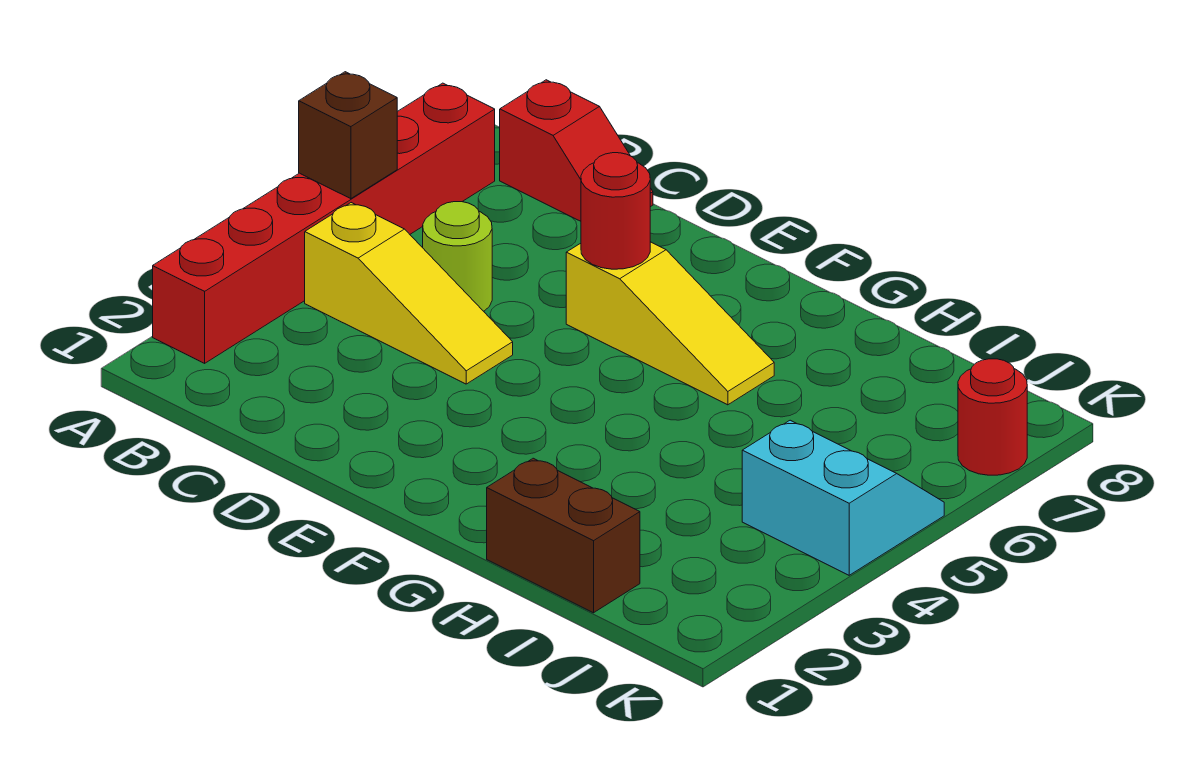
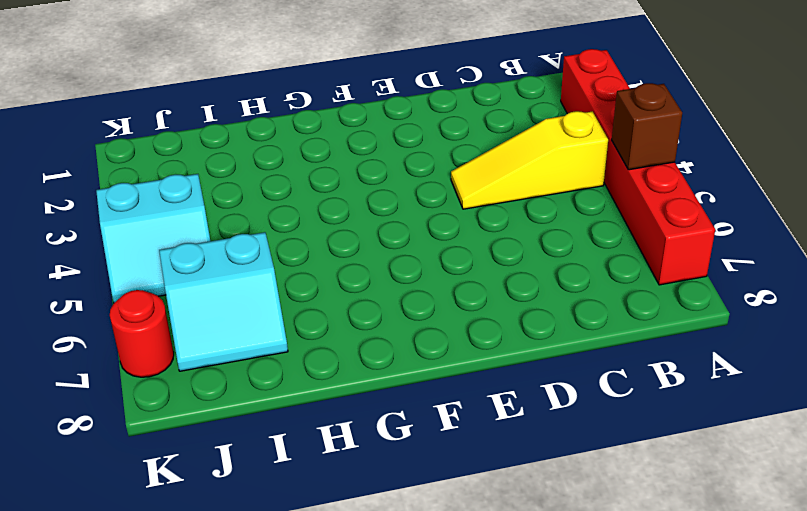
cyan slope I6:J7 level 1 top 6 -> none
none -> red slope B8:C8 level 1 top B
none -> lime round brick C5 level 1

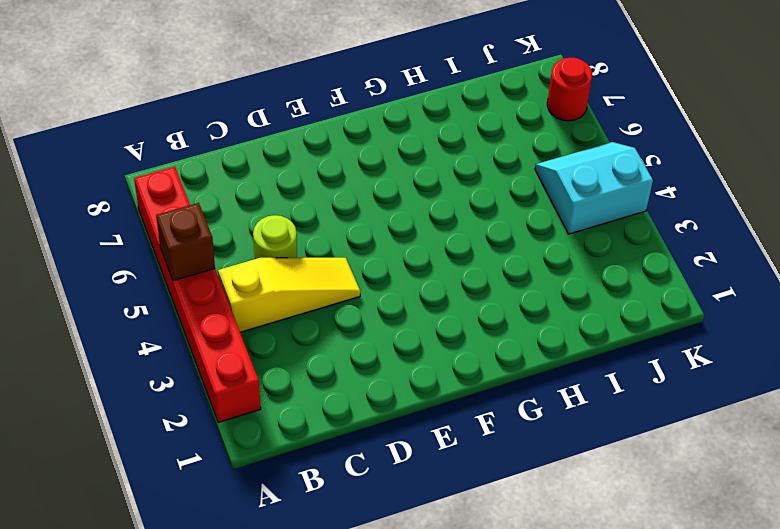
none -> red slope B8:C8 level 1 top B
none -> yellow slope E6:G6 level 1 top E

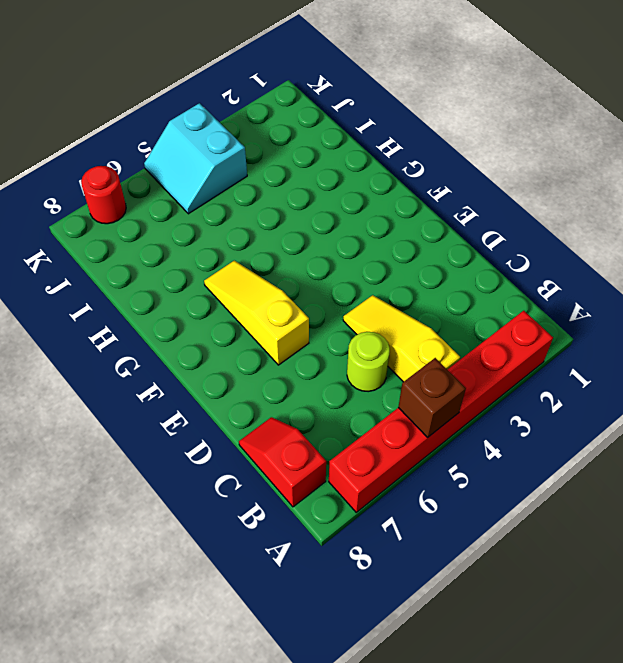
none -> brown brick H1:I1 level 1
none -> red round brick E6 level 2

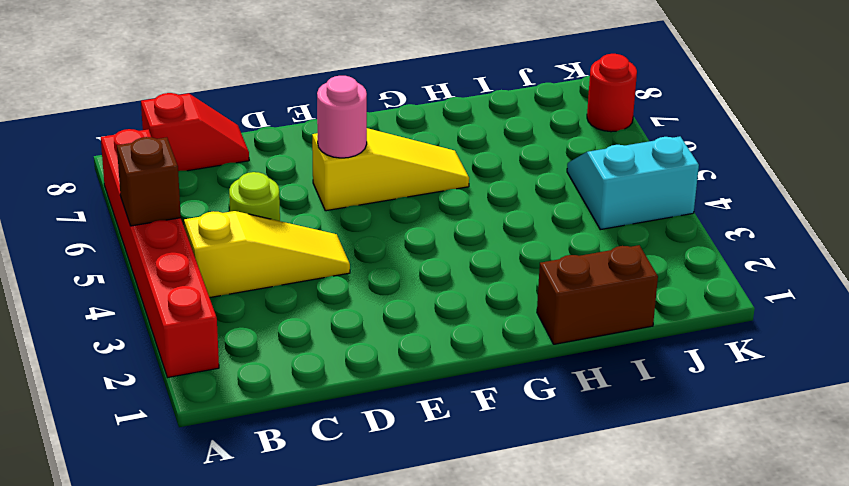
pink round brick E6 level 2 -> red round brick E6 level 2

